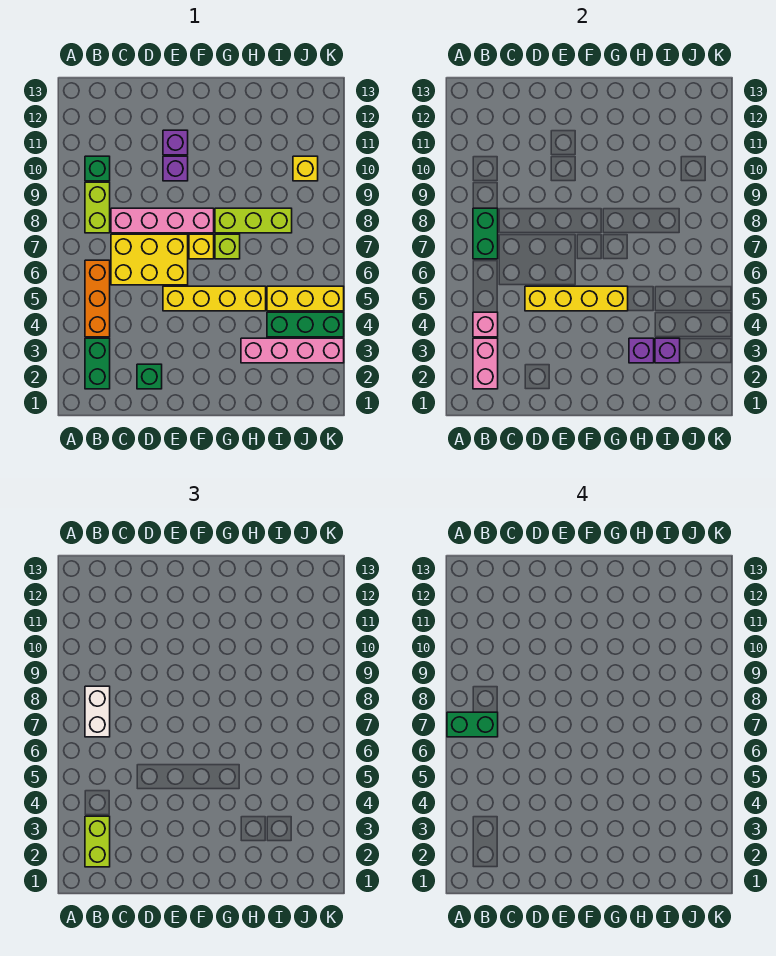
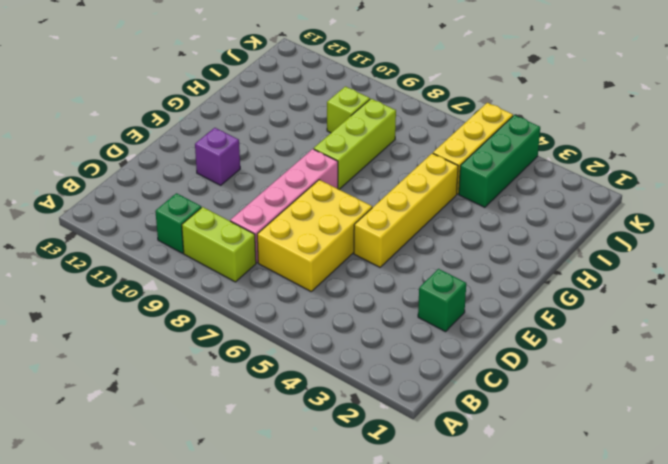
lime brick I9 level 1 -> lime brick G7 level 1
none -> green brick B2:B3 level 1
none -> orange brick B4:B6 level 1
none -> purple brick E10 level 1

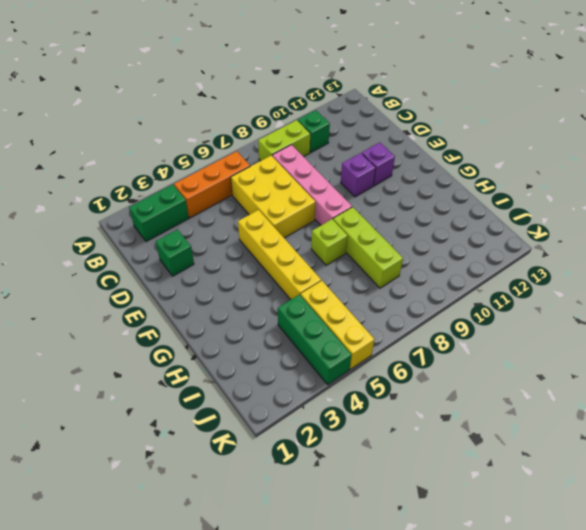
none -> yellow brick F7 level 1
none -> pink brick H3:K3 level 1
none -> yellow brick J10 level 1

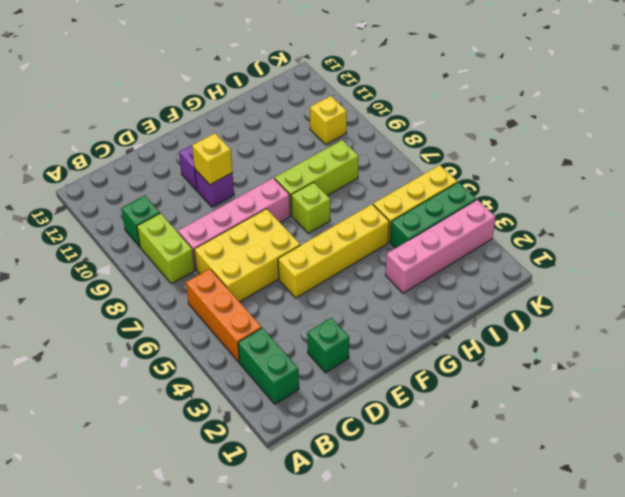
yellow brick E10 level 2 -> yellow brick F7 level 1
none -> pink brick B2:B3 level 2
none -> pink brick B4 level 2
none -> green brick B7:B8 level 2

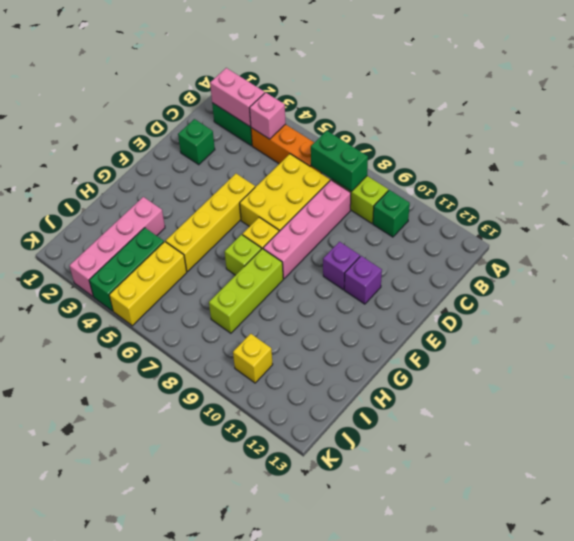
none -> yellow brick D5:G5 level 2
none -> purple brick H3 level 2
none -> purple brick I3 level 2

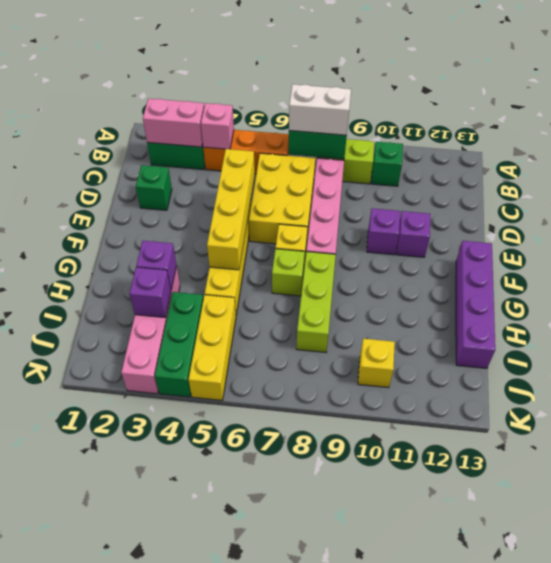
purple brick F13:I13 level 1 -> none
none -> lime brick B2:B3 level 3
none -> green brick A7:B7 level 4

